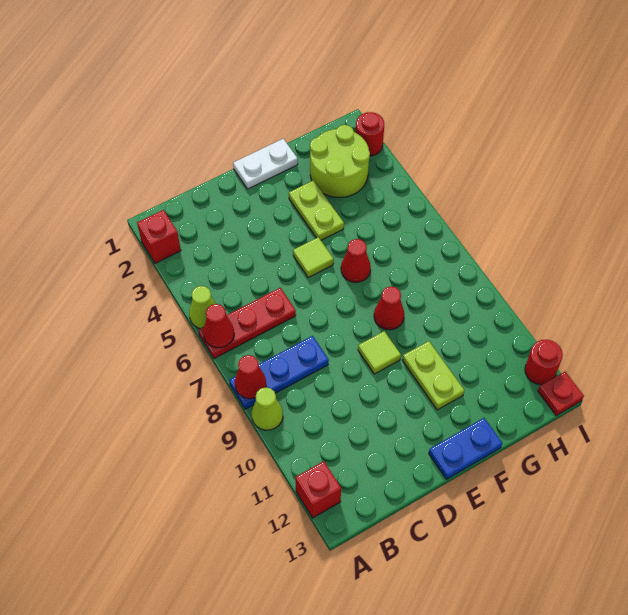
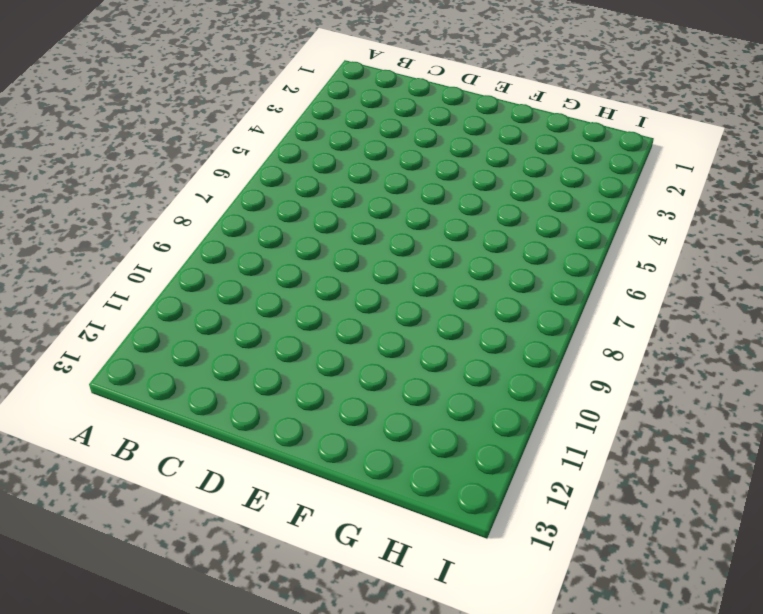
none -> red brick A2 level 1
none -> lime cone A5 level 1
none -> red plate A6:C6 level 1

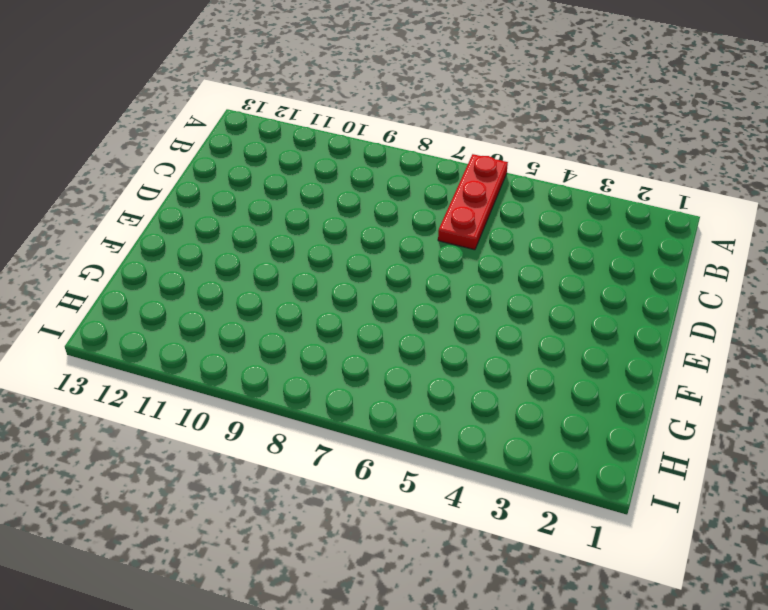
none -> red brick A2 level 1
none -> lime cone A5 level 1
none -> blue plate A8:C8 level 1

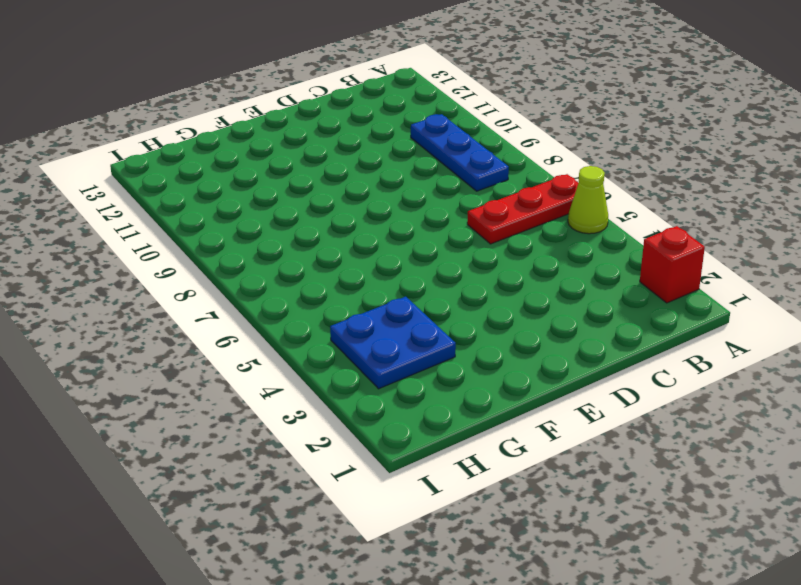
blue plate B8:B10 level 1 -> blue plate A8:C8 level 1
blue plate G3:H4 level 1 -> lime round brick G2:H3 level 1
none -> lime cone A9 level 1
none -> red brick A12 level 1
none -> white plate E1:F1 level 1

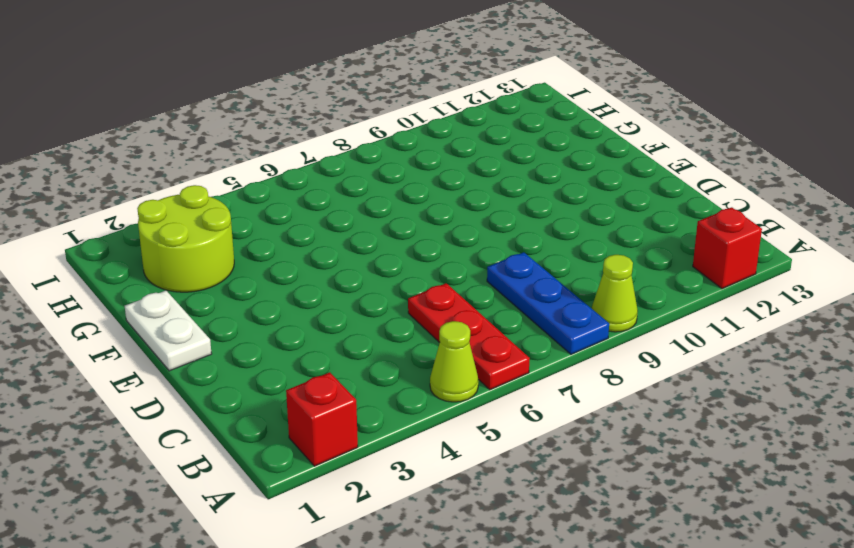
none -> lime tile E5 level 1
none -> lime tile E9 level 1
none -> blue plate E13:F13 level 1

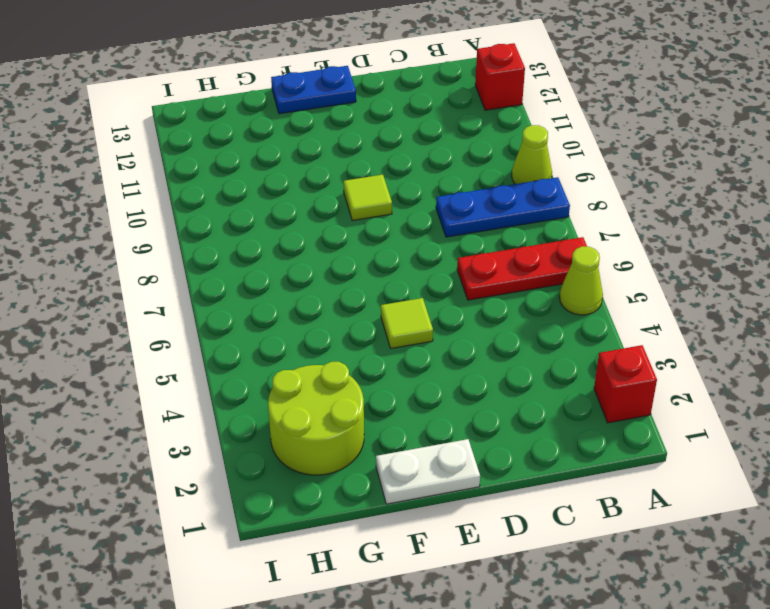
none -> lime plate F3:F4 level 1
none -> red cone F6 level 1
none -> red cone F8 level 1

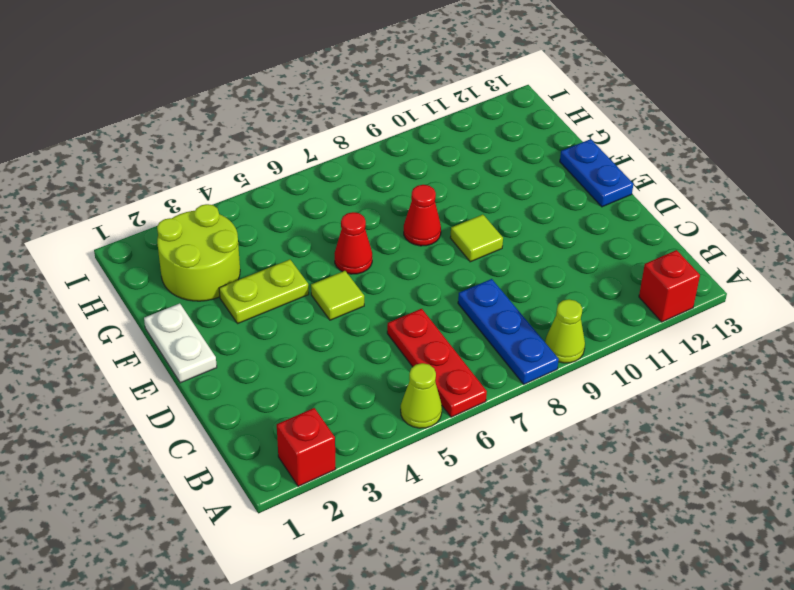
none -> lime plate F10:F11 level 1
none -> red round brick I2 level 1
none -> red round brick I12 level 1

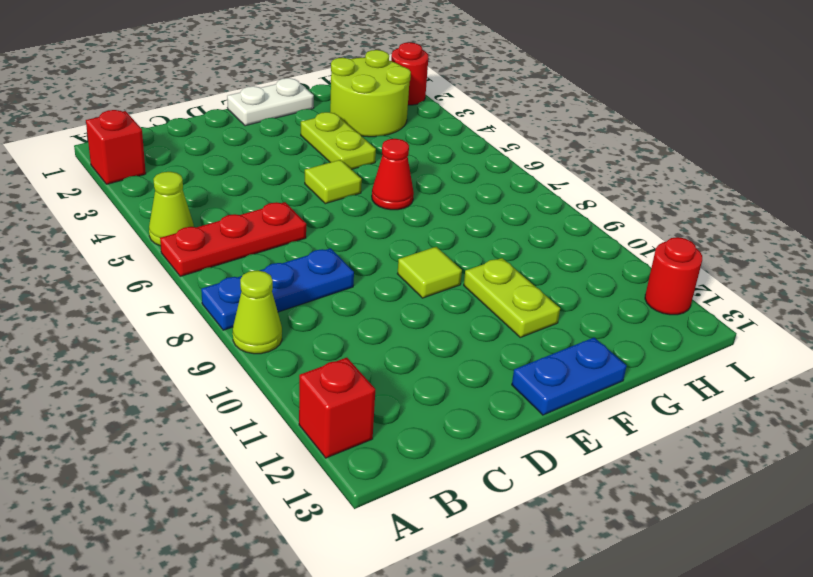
none -> red cone F8 level 1
none -> red plate I13 level 1
none -> red cone A6 level 2

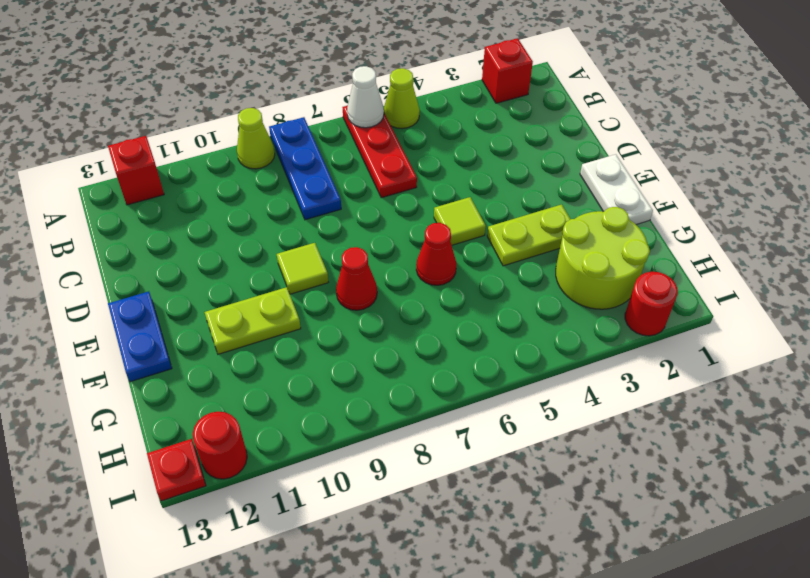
white cone A6 level 2 -> red cone A6 level 2
none -> red cone A8 level 2

